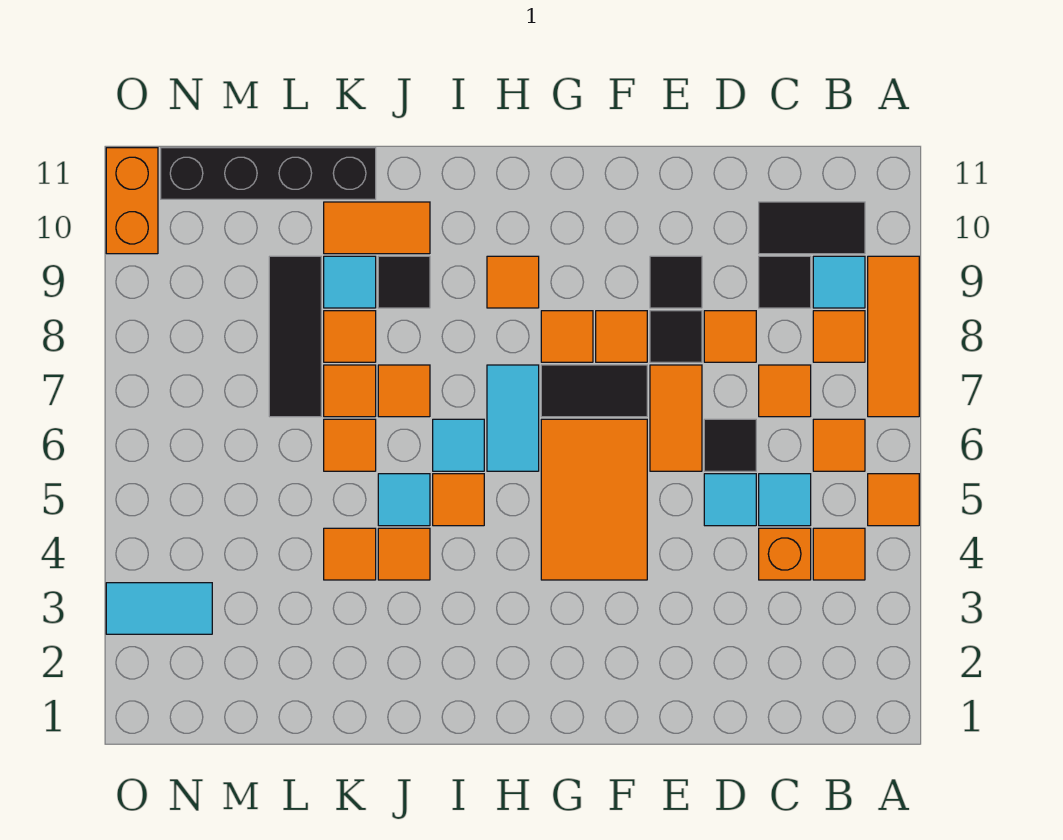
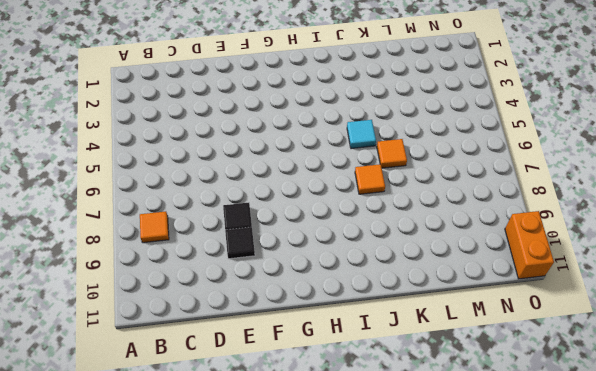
none -> orange tile A5 level 1
none -> orange tile A7:A9 level 1
none -> orange tile B4 level 1
none -> orange tile B6 level 1

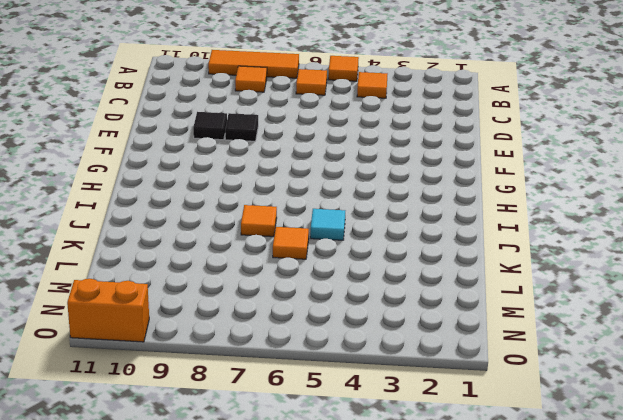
none -> cyan tile B9 level 1
none -> black tile B10:C10 level 1
none -> orange brick C4 level 1
none -> cyan tile C5 level 1

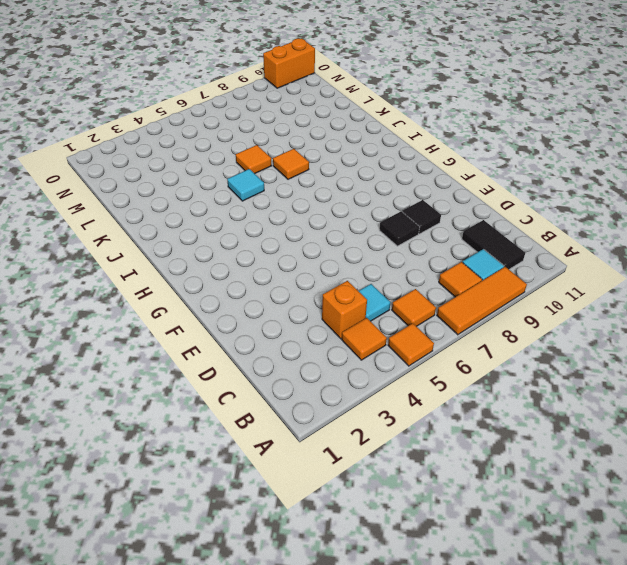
none -> orange tile C7 level 1
none -> black tile C9 level 1
none -> cyan tile D5 level 1
none -> black tile D6 level 1

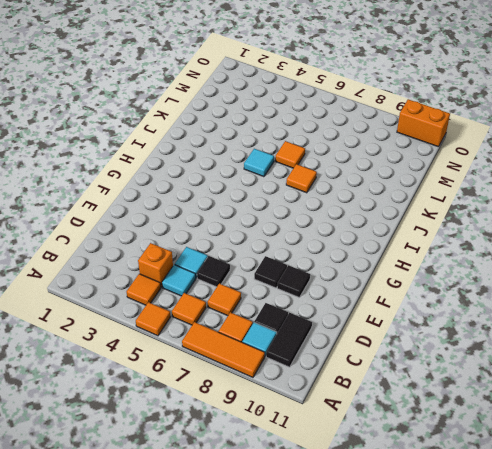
none -> orange tile D8 level 1
none -> orange tile E6:E7 level 1
none -> orange tile F4:G6 level 1
none -> black tile F7:G7 level 1

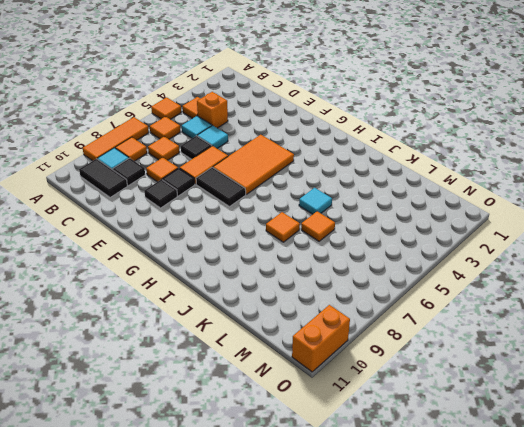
none -> orange tile F8 level 1
none -> orange tile G8 level 1
none -> cyan tile H6:H7 level 1
none -> orange tile H9 level 1

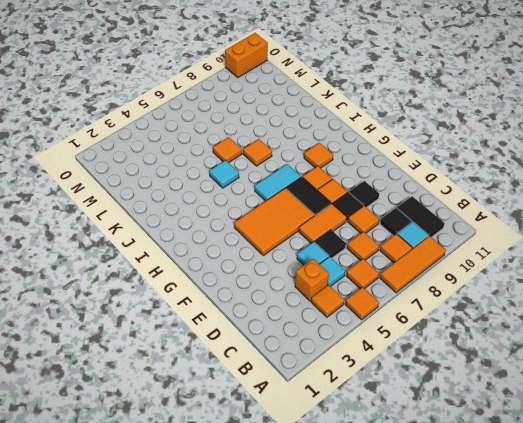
none -> orange tile I5 level 1
none -> cyan tile I6 level 1
none -> orange tile J4 level 1
none -> black tile J9 level 1

